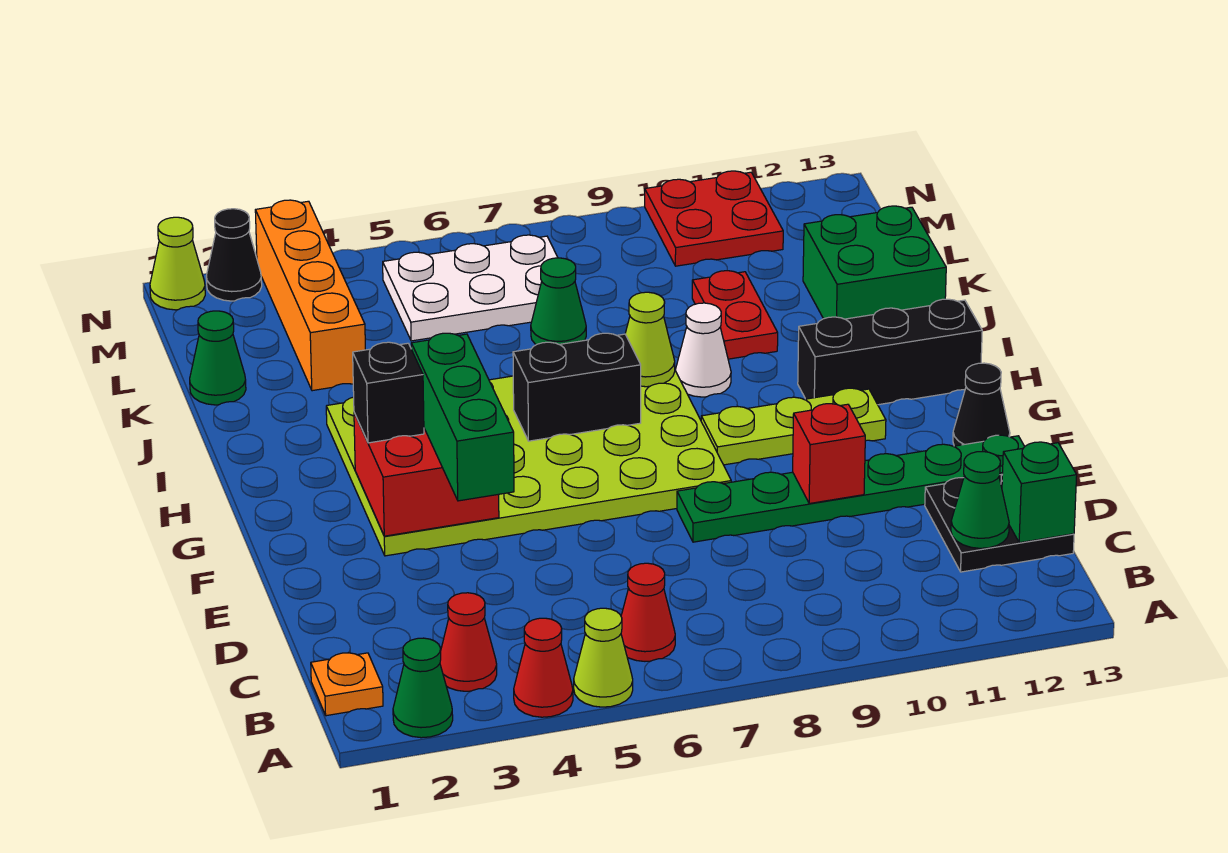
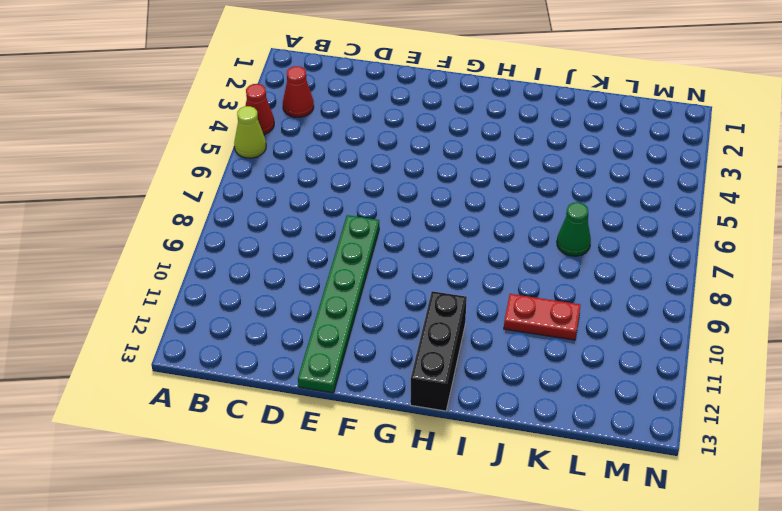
none -> green cone A2 level 1
none -> orange plate B1 level 1
none -> red cone B6 level 1
none -> black plate C12:D13 level 1

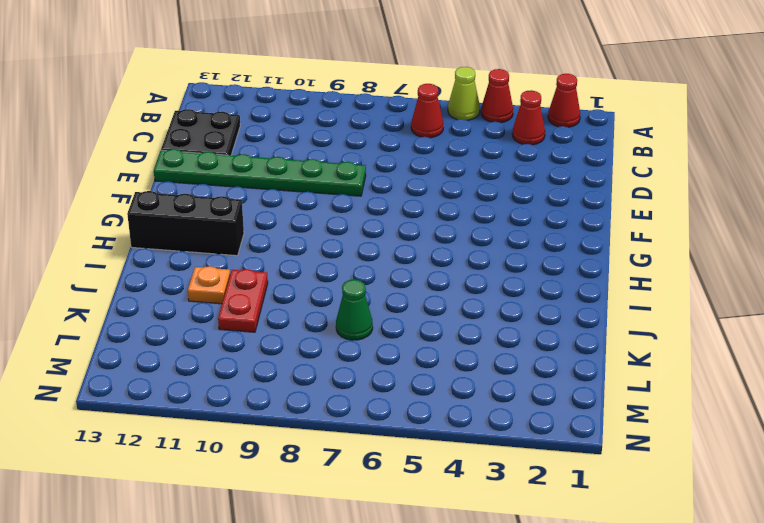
red cone A2 level 1 -> green cone A2 level 1
orange plate J11 level 1 -> orange plate B1 level 1
none -> lime plate F3:I8 level 1
none -> black cone F13 level 1
none -> lime plate G9:G11 level 1
none -> white cone I9 level 1

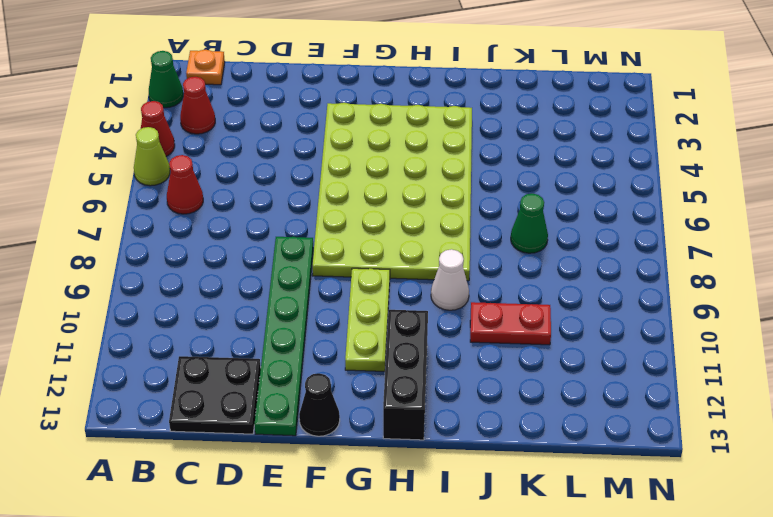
none -> green brick J12:K13 level 1
none -> green cone K1 level 1
none -> orange brick K3:N3 level 1
none -> white plate L5:M7 level 1

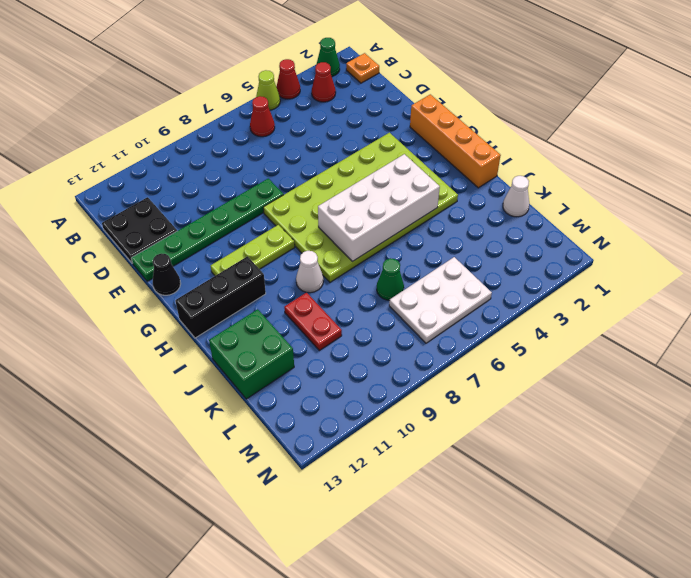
orange brick F1:I1 level 1 -> orange brick K3:N3 level 1
white brick H4:I7 level 2 -> black brick H6:H7 level 2
white cone K1 level 1 -> green cone K1 level 1
none -> red plate M10:N11 level 1
none -> lime cone N1 level 1
none -> black cone N2 level 1
none -> green cone C12 level 2

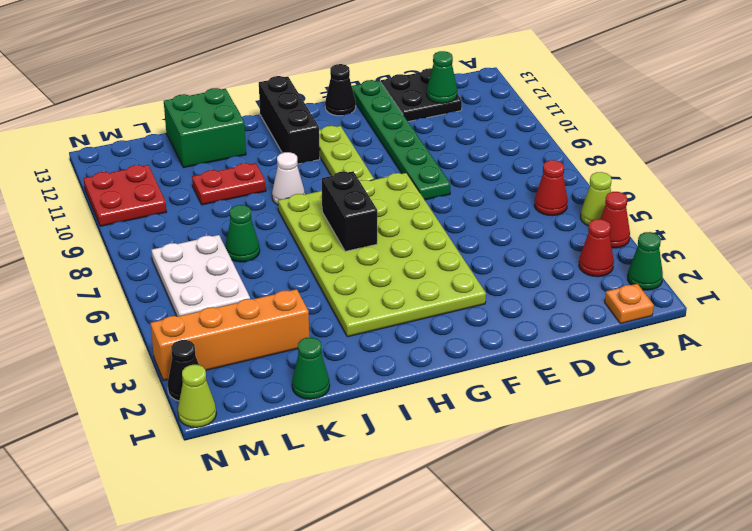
none -> green brick C13 level 2
none -> red brick E10 level 2
none -> red brick F3:G4 level 2
none -> lime cone I8 level 2

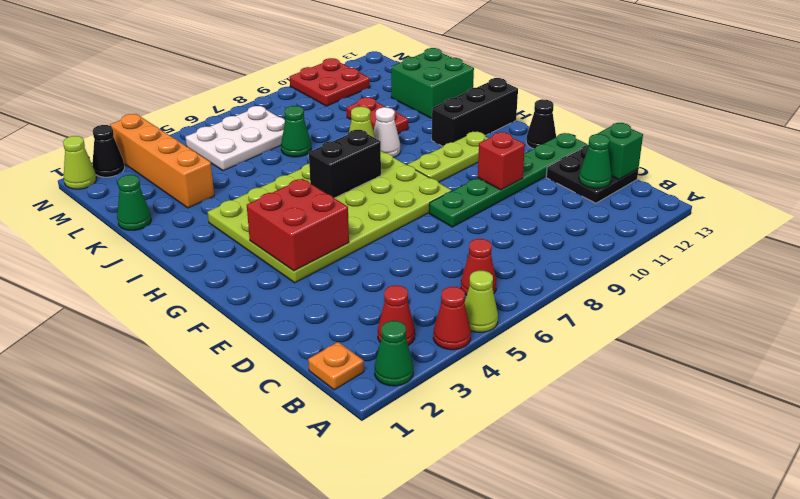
none -> green brick E4:G4 level 3
none -> black brick G3 level 3

